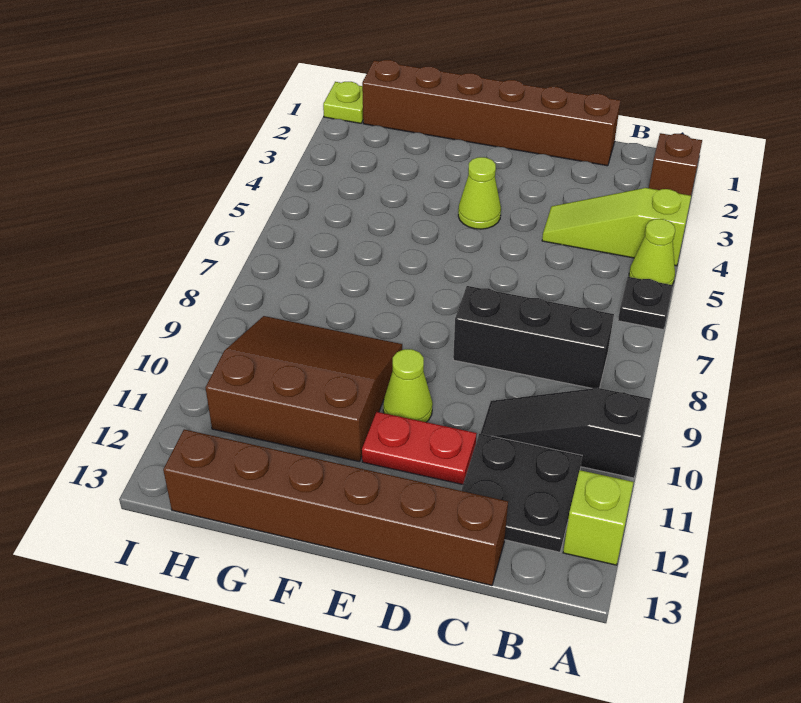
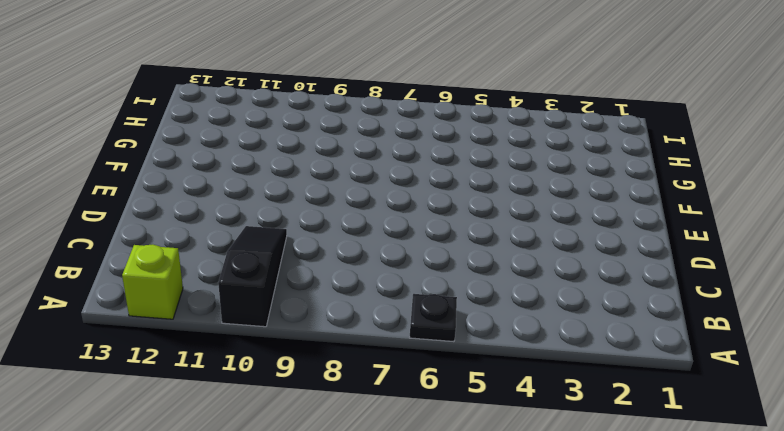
none -> brown brick A2 level 1
none -> lime slope A4:C4 level 1 top A
none -> lime cone A5 level 1

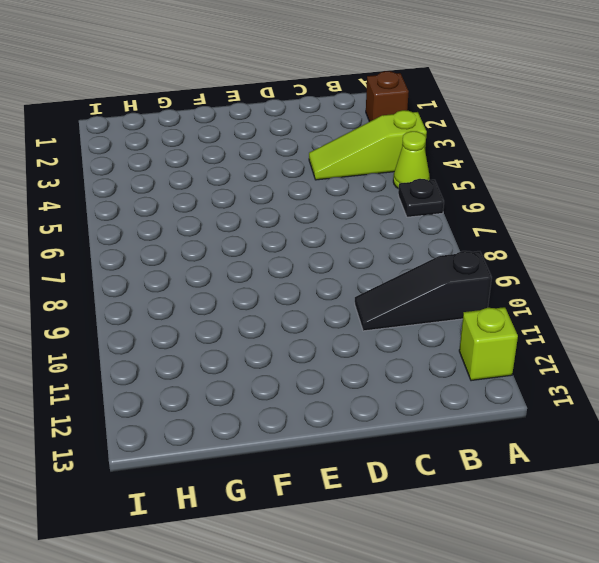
none -> black brick B8:D8 level 1
none -> black plate B11:C12 level 1
none -> brown brick C1:H1 level 1

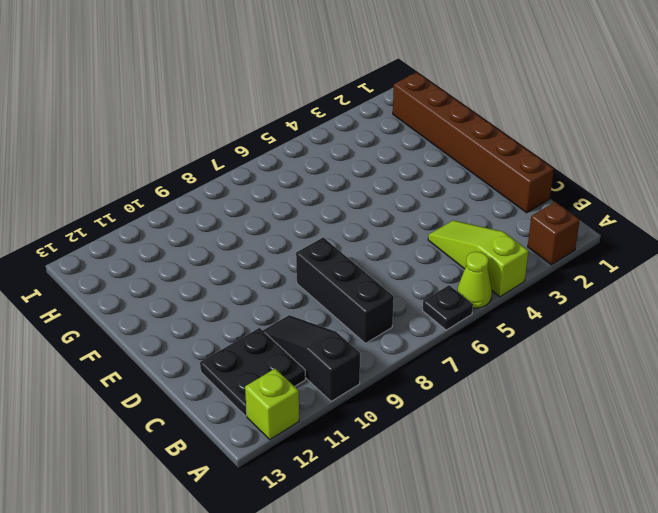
none -> brown brick C13:H13 level 1
none -> red plate D11:E11 level 1
none -> lime cone E4 level 1

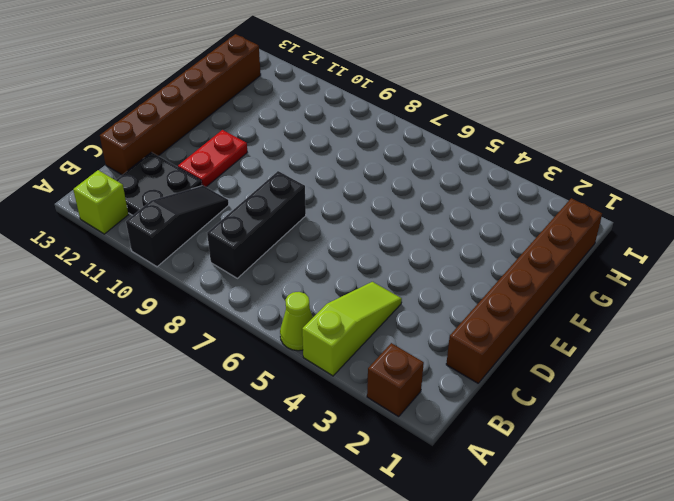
none -> black plate A6 level 1
none -> lime cone E4 level 1
none -> lime cone E10 level 1

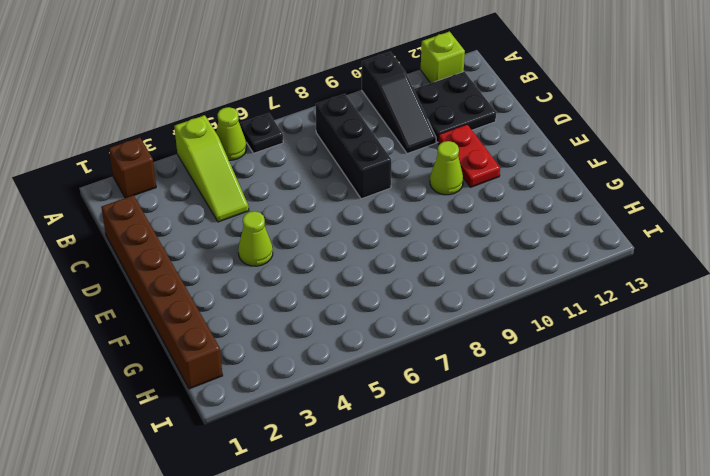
none -> brown brick C13:H13 level 1
none -> brown slope F9:H11 level 1 top 11
none -> lime plate I1 level 1

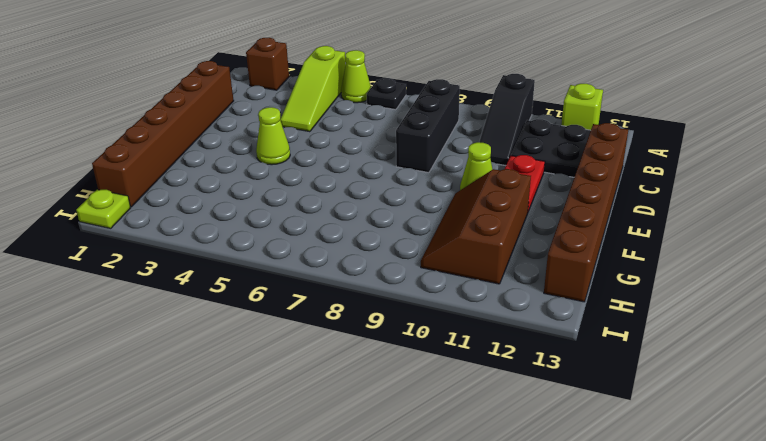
brown slope F10:H11 level 1 top 11 -> brown slope F9:H11 level 1 top 11

